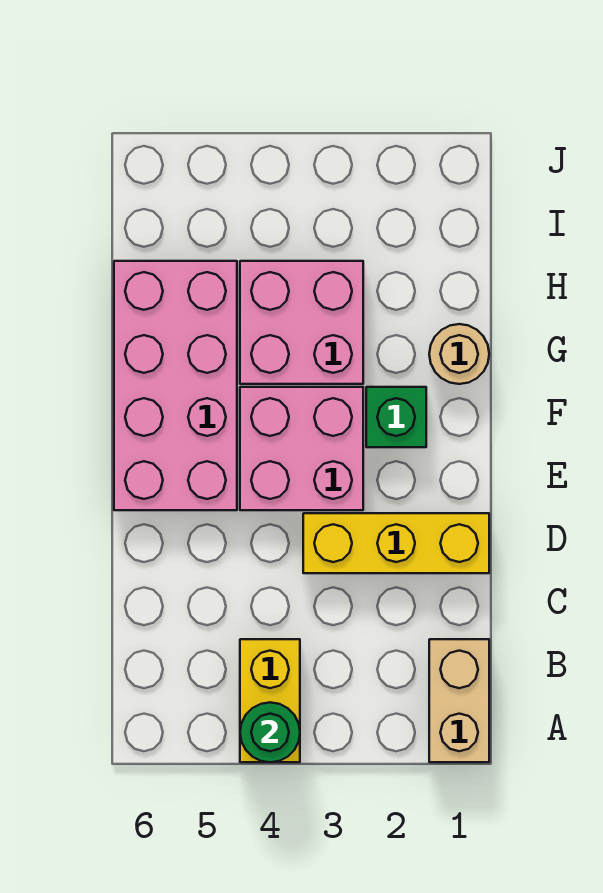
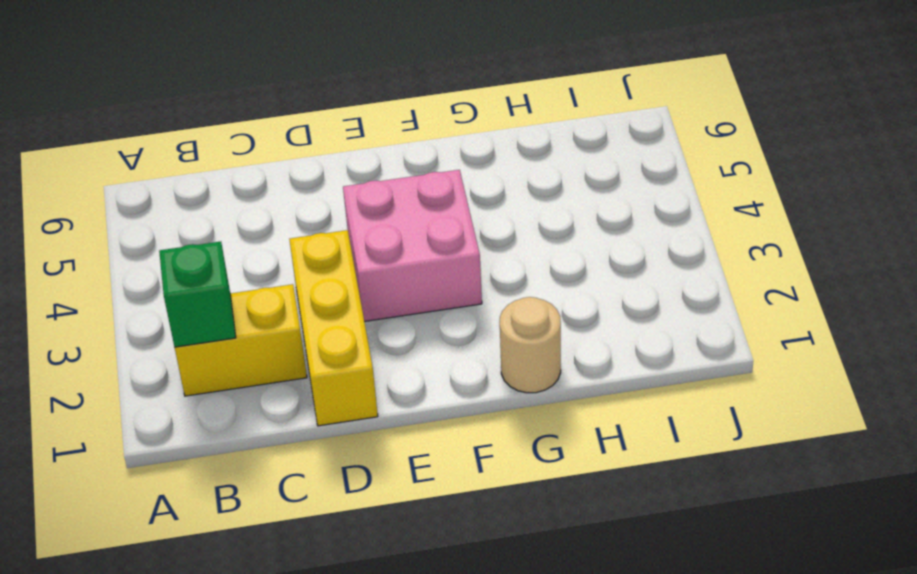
yellow brick B2:C2 level 1 -> yellow brick A4:B4 level 1
green brick B2 level 2 -> green brick F2 level 1
none -> tan brick A1:B1 level 1
none -> pink brick E5:H6 level 1

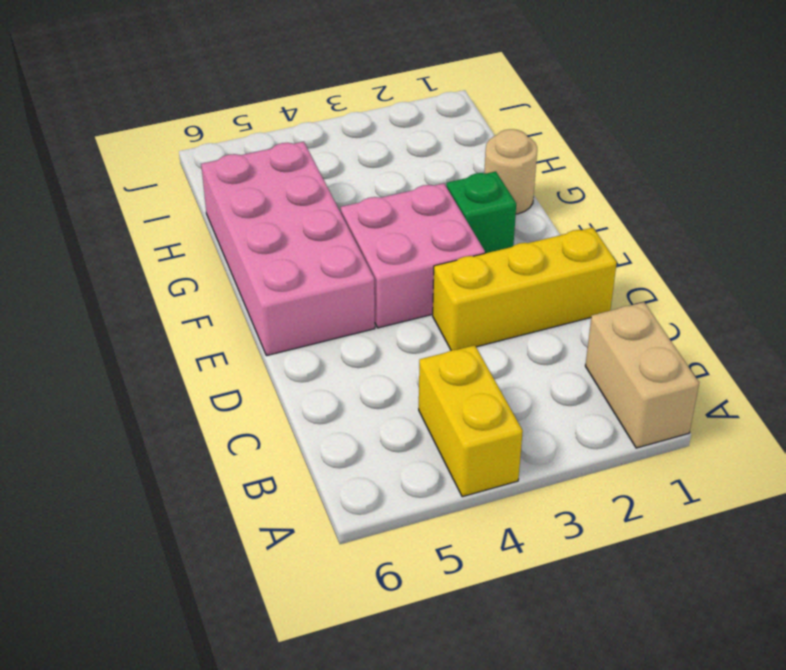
none -> pink brick G3:H4 level 1
none -> green round brick A4 level 2

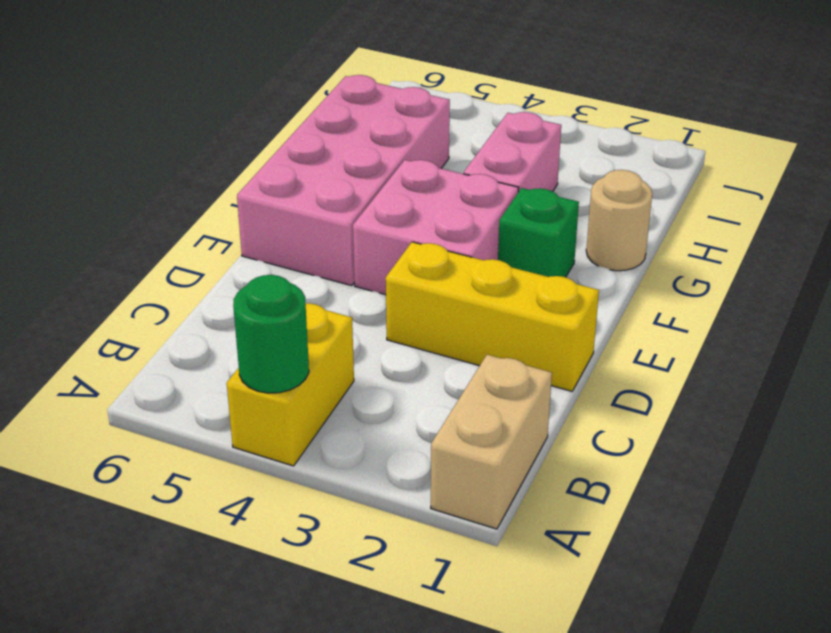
pink brick G3:H3 level 1 -> pink brick G3:H4 level 1

